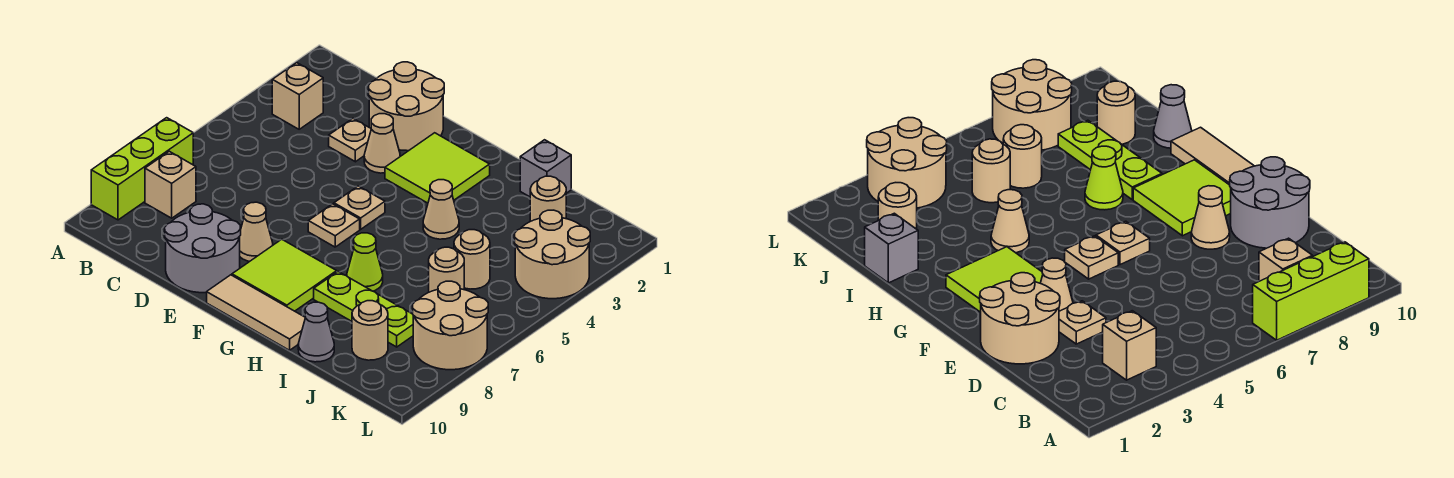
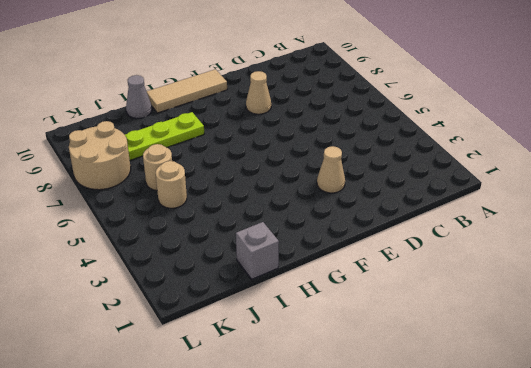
none -> lime brick A7:A9 level 1
none -> tan brick B3 level 1
none -> tan brick B8 level 1

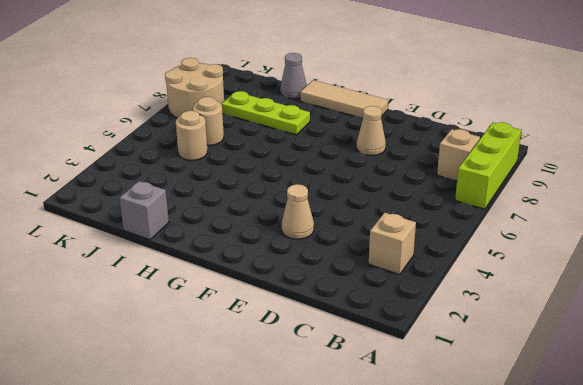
none -> tan round brick D1:E2 level 1
none -> tan plate D3 level 1
none -> grey round brick D9:E10 level 1

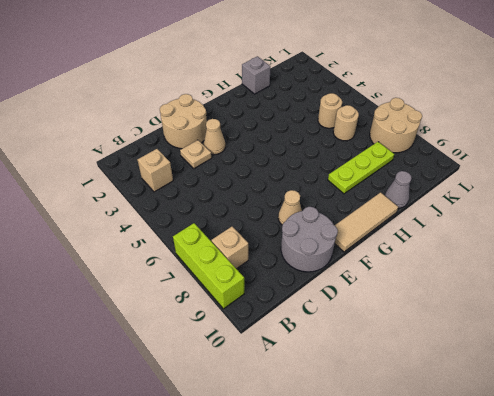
none -> lime tile F2:G3 level 1
none -> tan plate F5 level 1
none -> tan plate F6 level 1

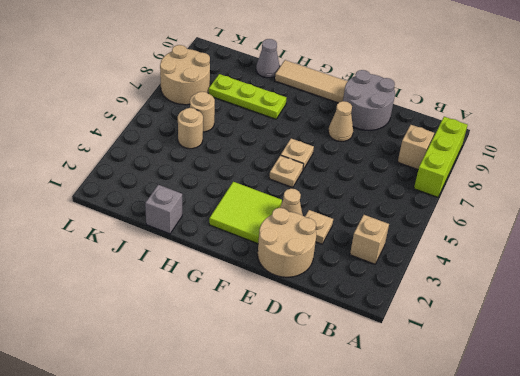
none -> lime tile F8:G9 level 1
none -> tan cone H4 level 1
none -> lime cone H7 level 1

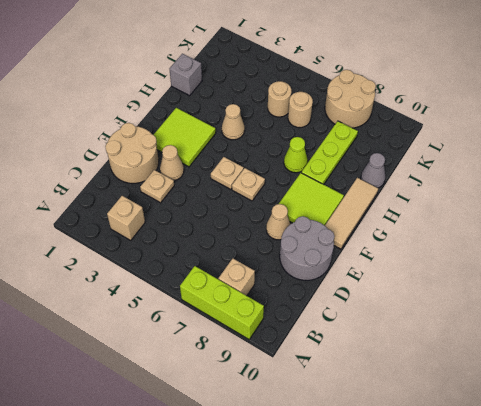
none -> tan round brick J2 level 1
none -> tan round brick J9 level 1
none -> tan round brick K3:L4 level 1

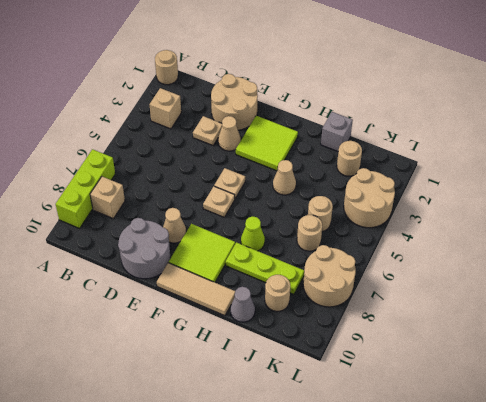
tan round brick A1 level 1 -> none

